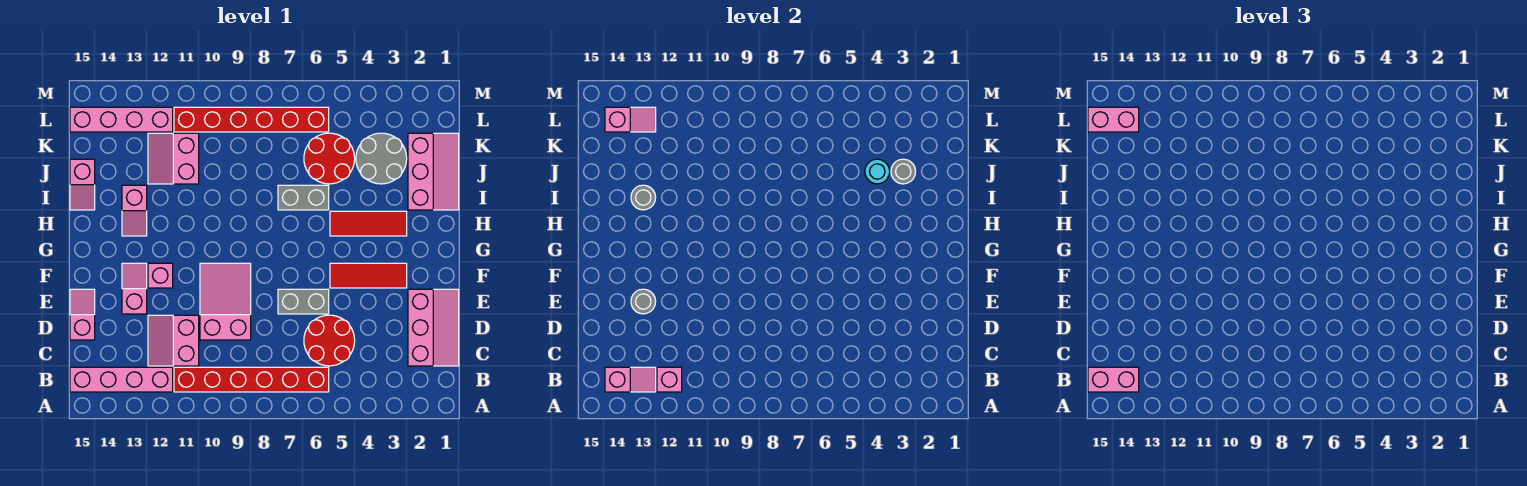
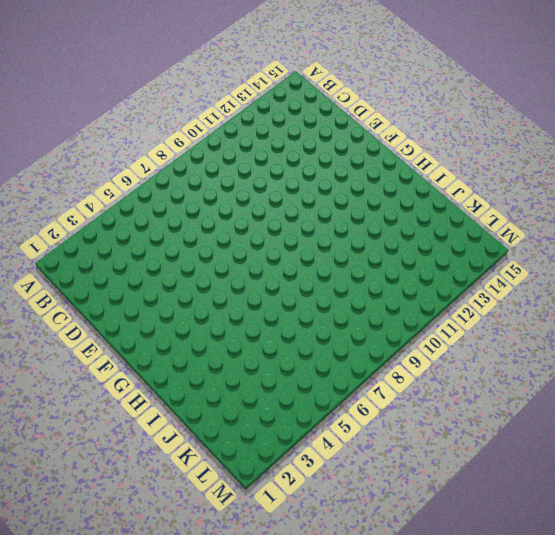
none -> red brick B6:B11 level 1
none -> pink brick B12:B15 level 1
none -> pink slope C1:E2 level 1 top 2
none -> red round brick C5:D6 level 1

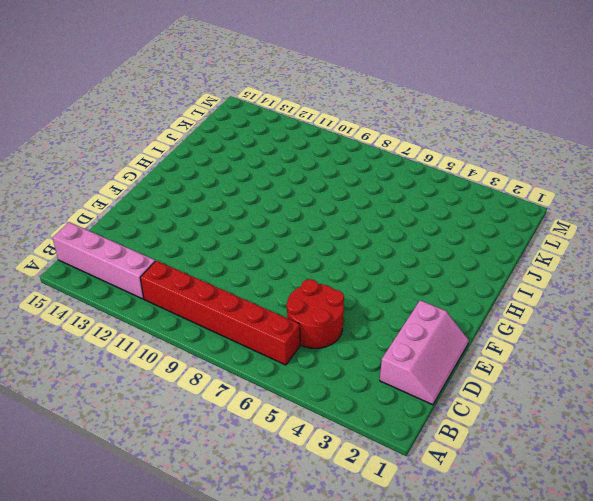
none -> pink slope C11:D12 level 1 top 11
none -> pink slope D9:F10 level 1 top D
none -> pink slope D15:E15 level 1 top D
none -> grey brick E6:E7 level 1

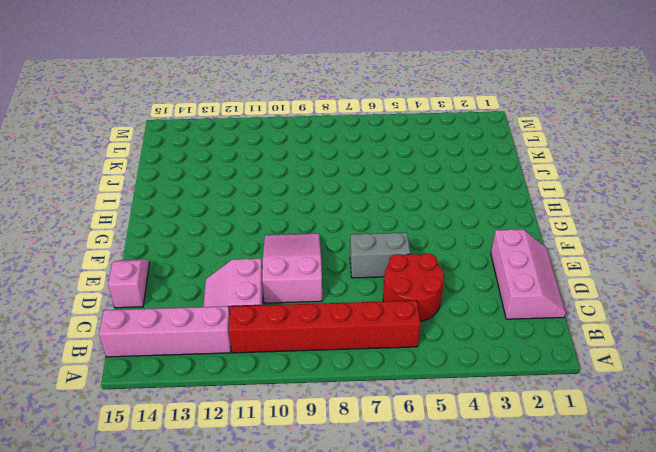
none -> pink slope E13:F13 level 1 top E
none -> red tile F3:F5 level 1
none -> pink brick F12 level 1
none -> red tile H3:H5 level 1

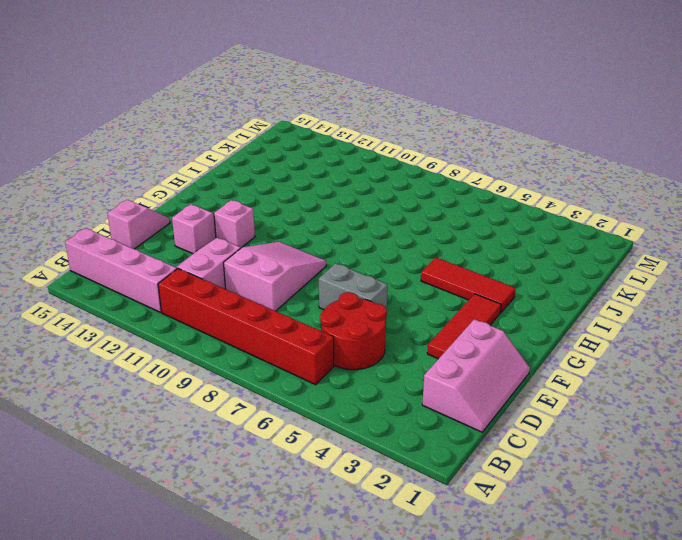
red tile E3:G3 level 1 -> red tile F3:F5 level 1
none -> pink slope H13:I13 level 1 top I
none -> pink slope I1:K2 level 1 top 2
none -> grey brick I6:I7 level 1
none -> pink slope I15:J15 level 1 top J

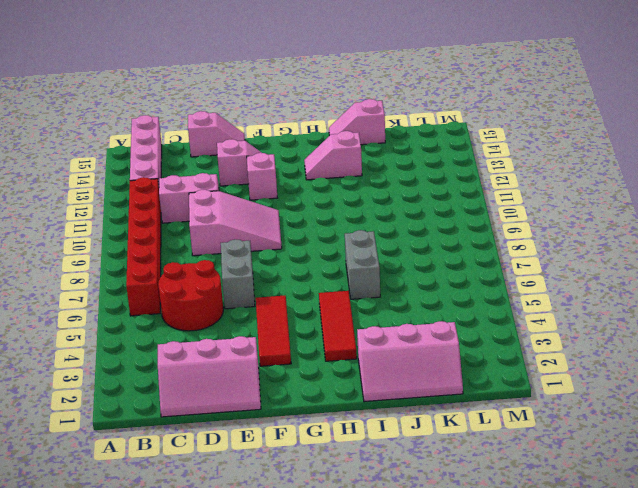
none -> grey round brick J3:K4 level 1
none -> red round brick J5:K6 level 1
none -> pink slope J11:K12 level 1 top 11
none -> red brick L6:L11 level 1

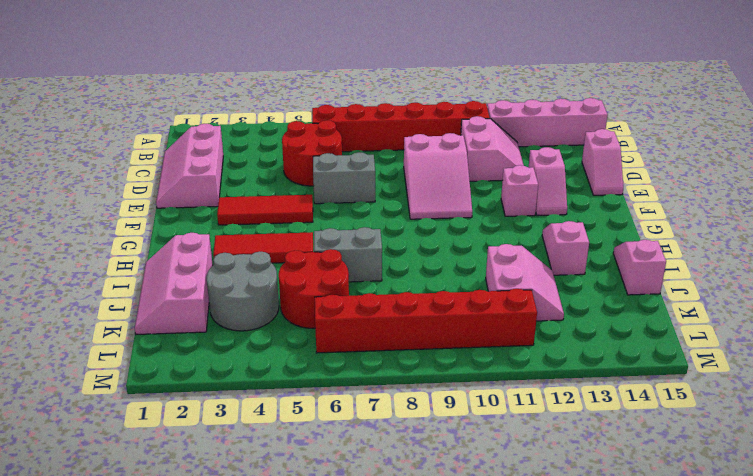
none -> pink brick L12:L15 level 1
none -> pink brick B12 level 2
none -> pink slope B13:B14 level 2 top 14
none -> grey round brick E13 level 2

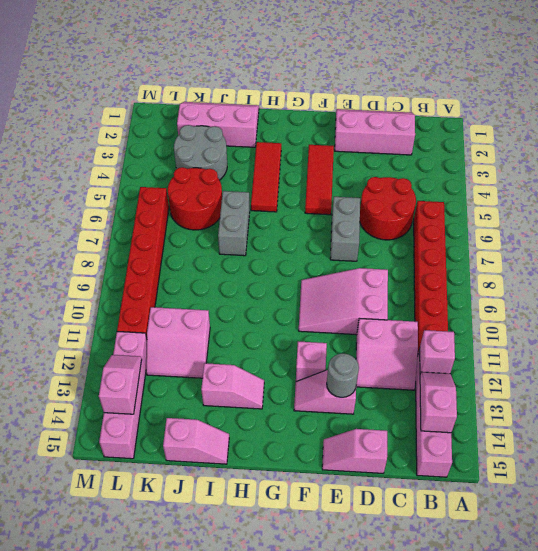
none -> grey round brick I13 level 2
none -> grey round brick J3 level 2
none -> cyan round brick J4 level 2
none -> pink brick B14:B15 level 3

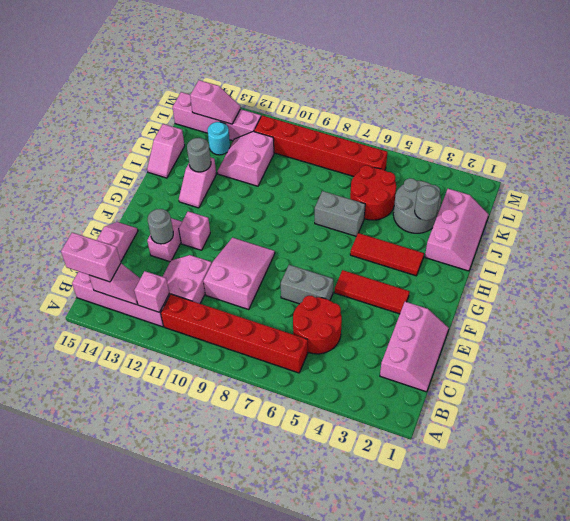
cyan round brick K13 level 1 -> cyan round brick J4 level 2
none -> pink brick L14:L15 level 3

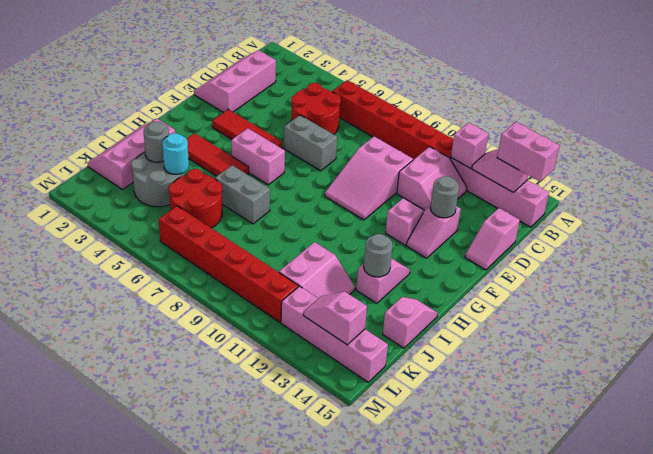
pink brick G5:G6 level 1 -> pink brick L14:L15 level 3

